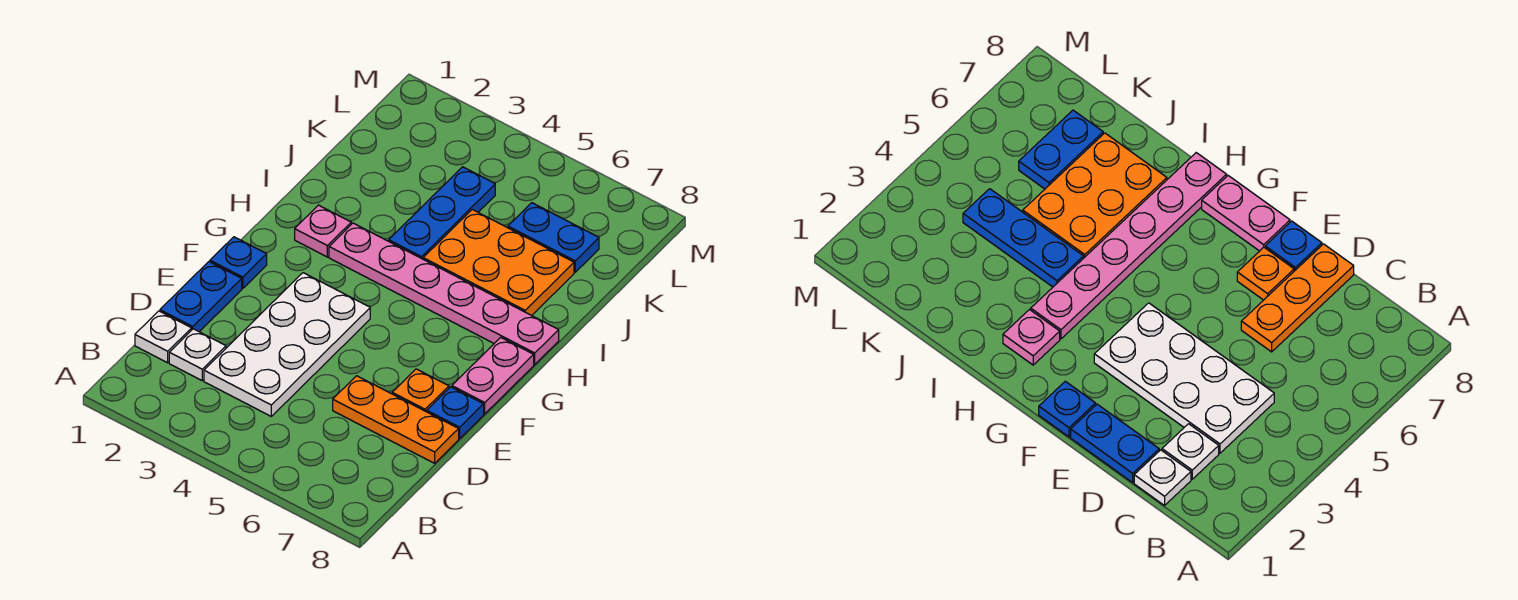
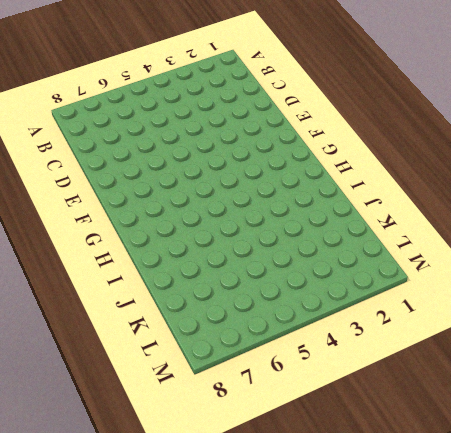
none -> white plate C1 level 1
none -> white plate C2 level 1
none -> white plate C3:F4 level 1

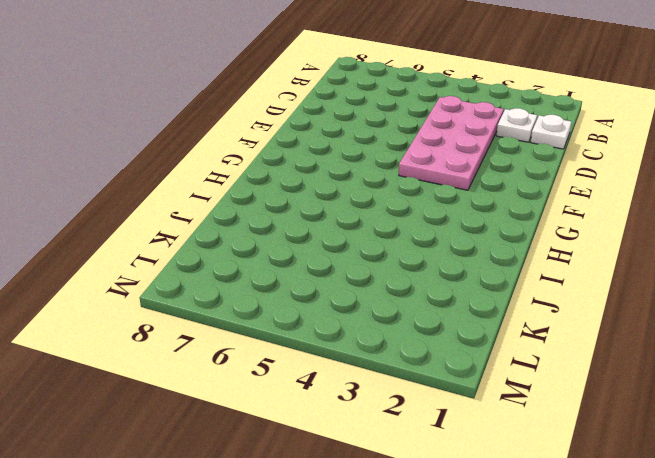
pink plate C3:F4 level 1 -> white plate C3:F4 level 1
none -> blue plate D1:E1 level 1
none -> orange plate D6:D8 level 1
none -> orange plate E7 level 1

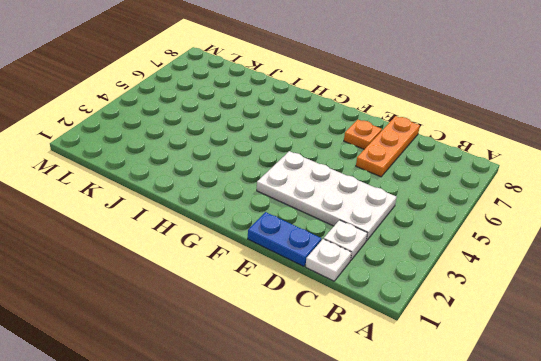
none -> blue plate E8 level 1
none -> blue plate F1 level 1
none -> pink plate F8:G8 level 1

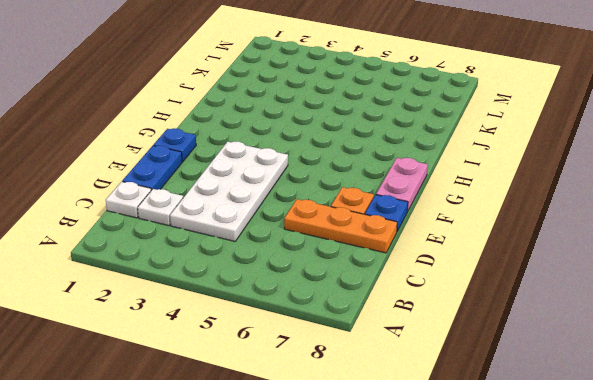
none -> pink plate H2 level 1
none -> pink plate H3:H8 level 1
none -> blue plate I4:K4 level 1

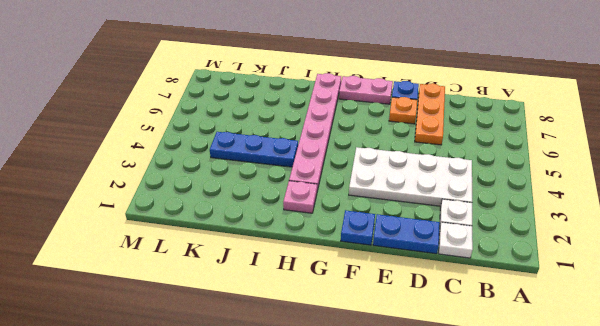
none -> orange plate I5:J7 level 1
none -> blue plate K6:K7 level 1

